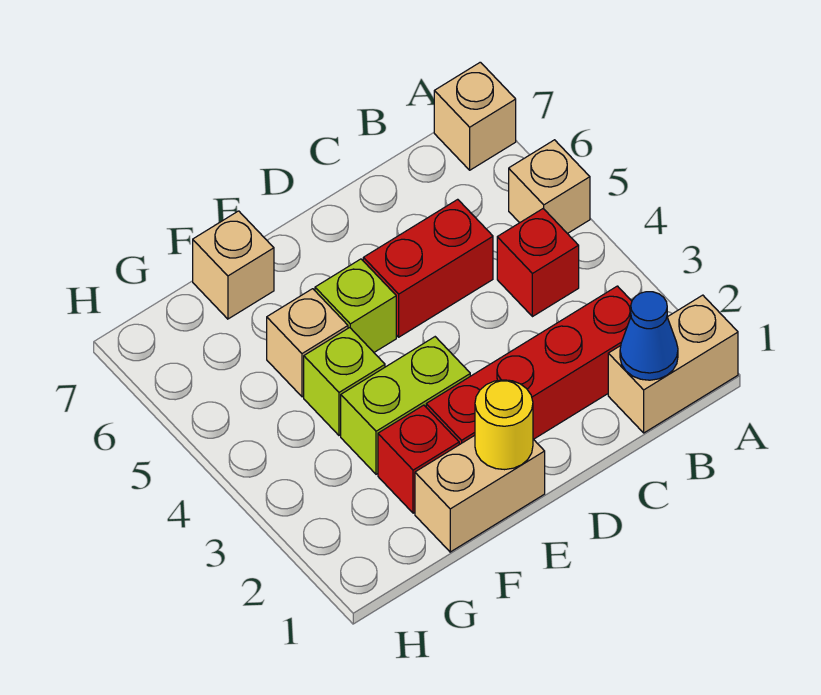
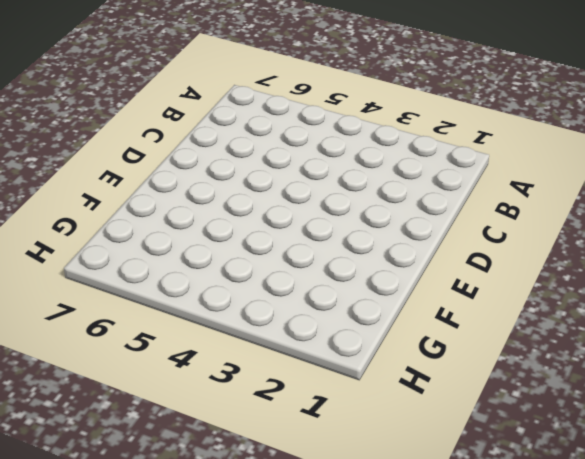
none -> tan brick A1:B1 level 1
none -> tan brick A5 level 1
none -> tan brick A7 level 1

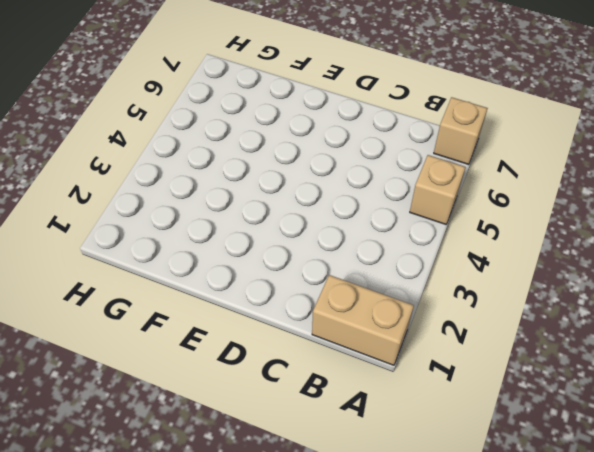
none -> red brick B2:E2 level 1
none -> red brick B4 level 1
none -> red brick C5:D5 level 1

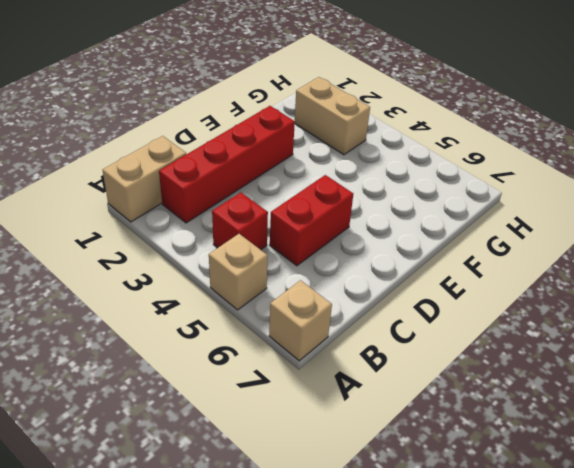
tan brick G2:G3 level 1 -> tan brick E1:F1 level 1
none -> lime brick E3:F3 level 1
none -> lime brick E5 level 1
none -> red brick F2 level 1

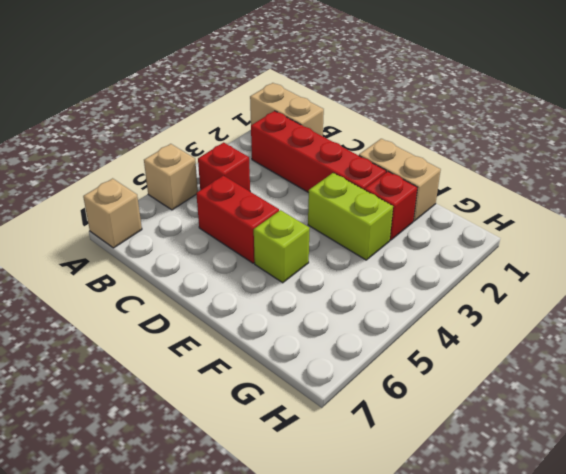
none -> lime brick F4 level 1
none -> tan brick F5 level 1
none -> tan brick F7 level 1

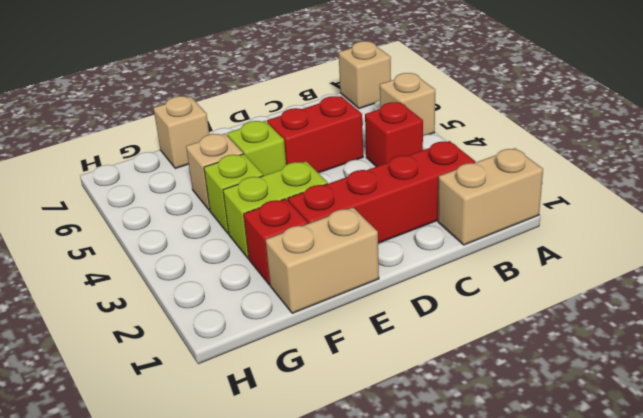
none -> blue cone B1 level 2
none -> yellow round brick E1 level 2

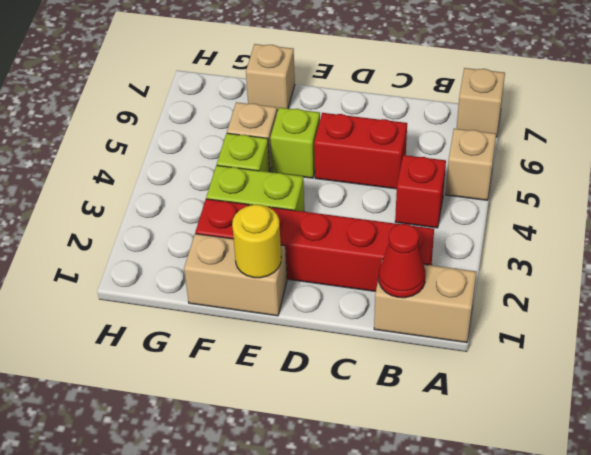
red cone B1 level 2 -> blue cone B1 level 2

